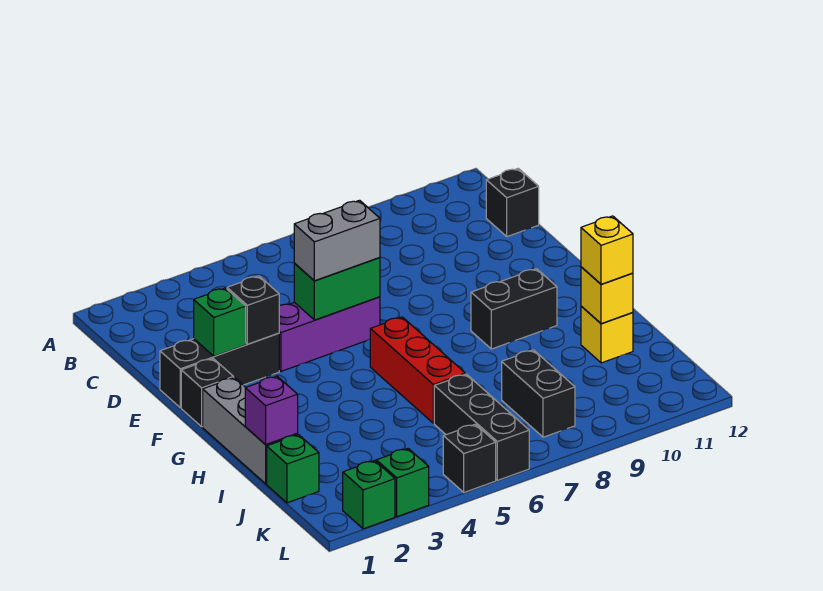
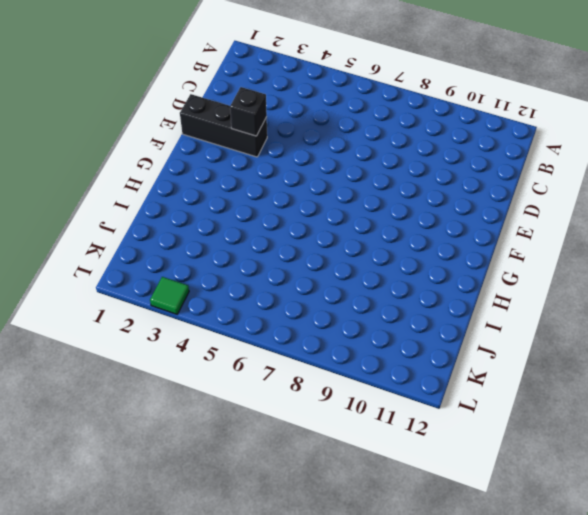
green tile L3 level 1 -> green brick L3 level 1
none -> black brick C12 level 1
none -> purple brick E4:E6 level 1
none -> black brick F1 level 1

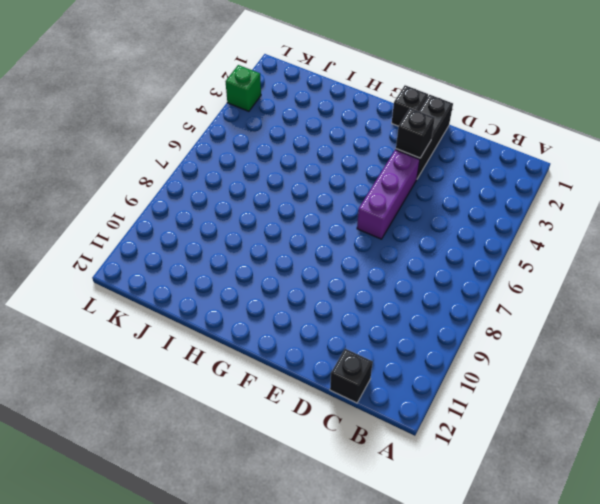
none -> grey brick G1:I1 level 1
none -> red brick G6:I6 level 1
none -> black brick G9:G10 level 1

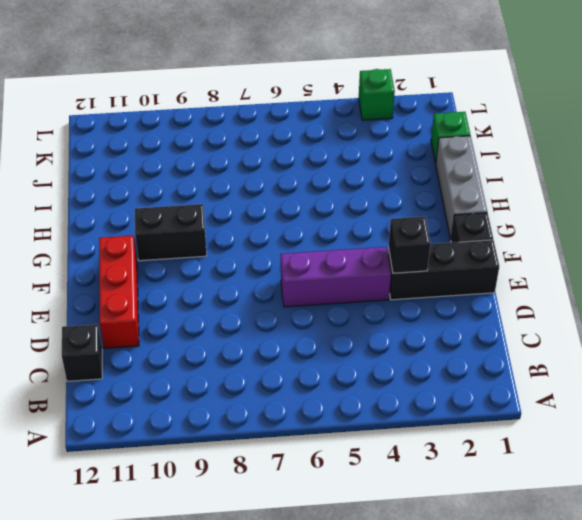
red brick D11:F11 level 1 -> red brick G6:I6 level 1
none -> yellow brick I11 level 1
none -> black brick J6:L6 level 1
none -> black brick J8:K8 level 1

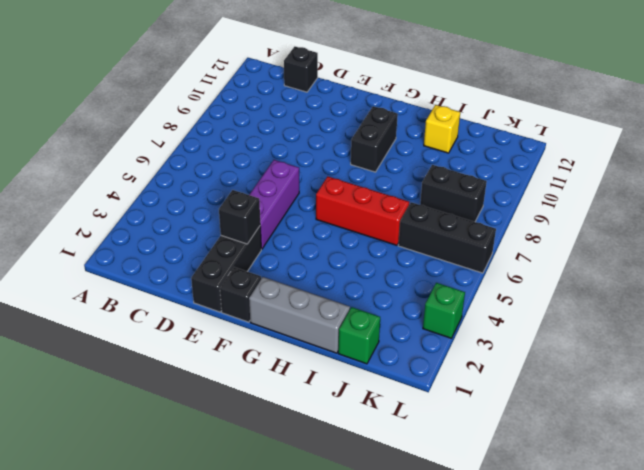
none -> green brick L2 level 1
none -> black brick L5 level 1
none -> green brick E2 level 2

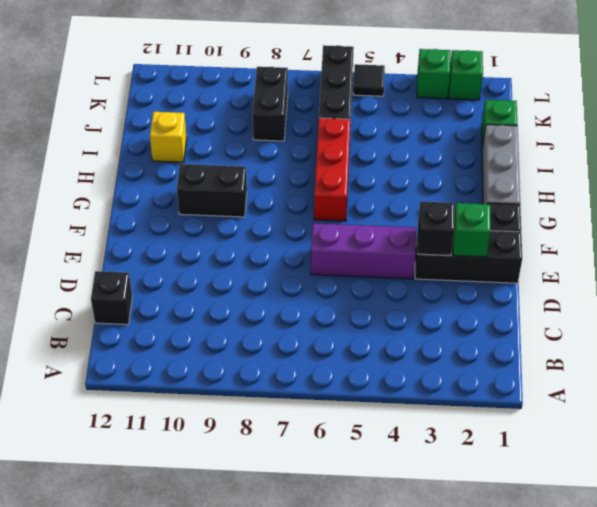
black tile L5 level 1 -> black brick L5 level 1
none -> green brick E5:E6 level 2
none -> purple brick I1 level 2
none -> yellow brick I11 level 2

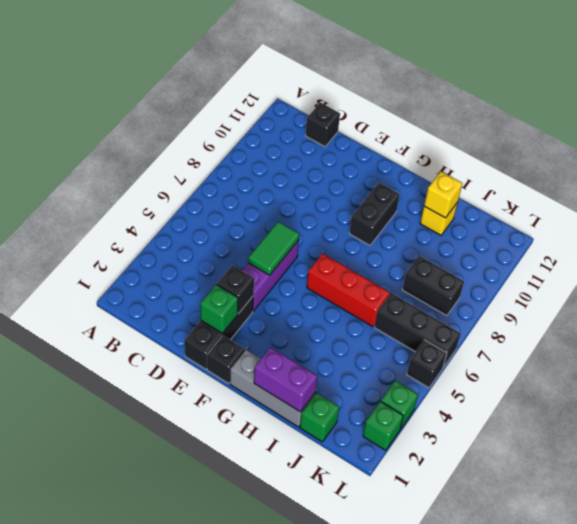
green tile E5:E6 level 2 -> green brick E5:E6 level 2
purple brick H1:I1 level 2 -> purple brick I1 level 2
none -> grey brick E5:E6 level 3
none -> yellow brick I11 level 3

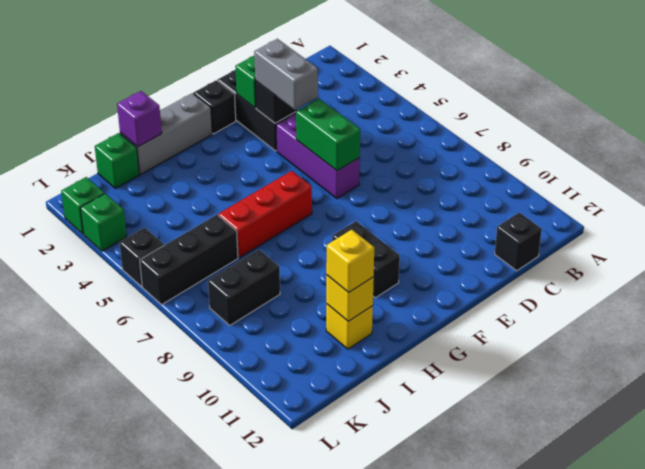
grey brick E3:E4 level 3 -> grey brick E5:E6 level 3

